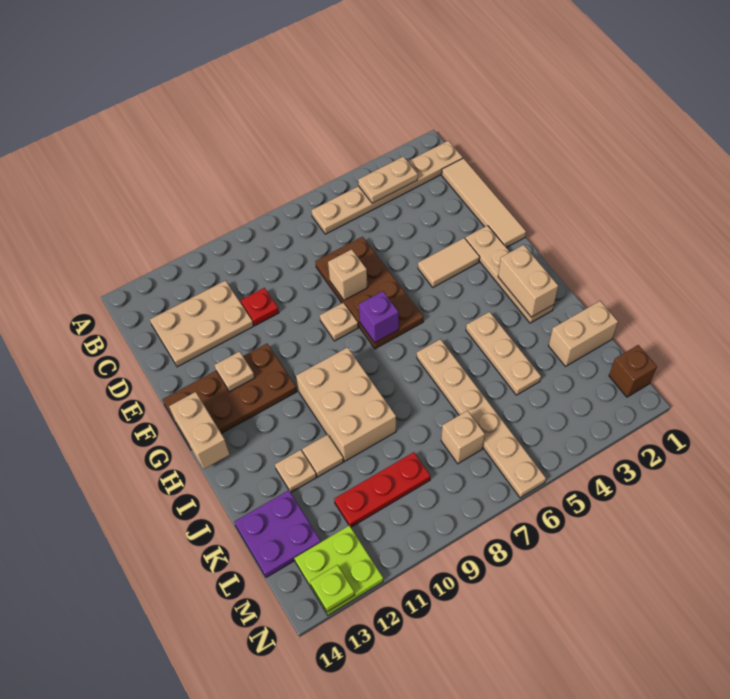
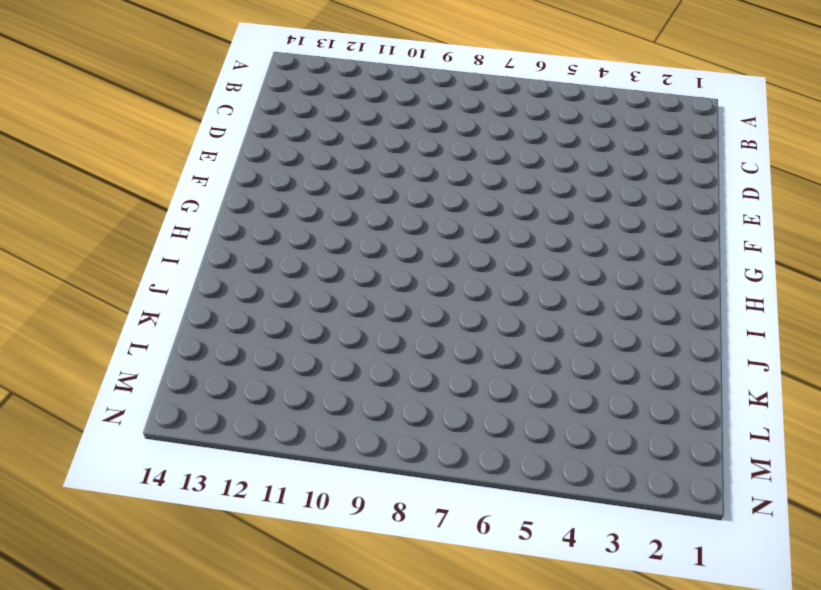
none -> tan plate B1:B6 level 1
none -> tan tile C1:F1 level 1
none -> tan plate C11:D13 level 1

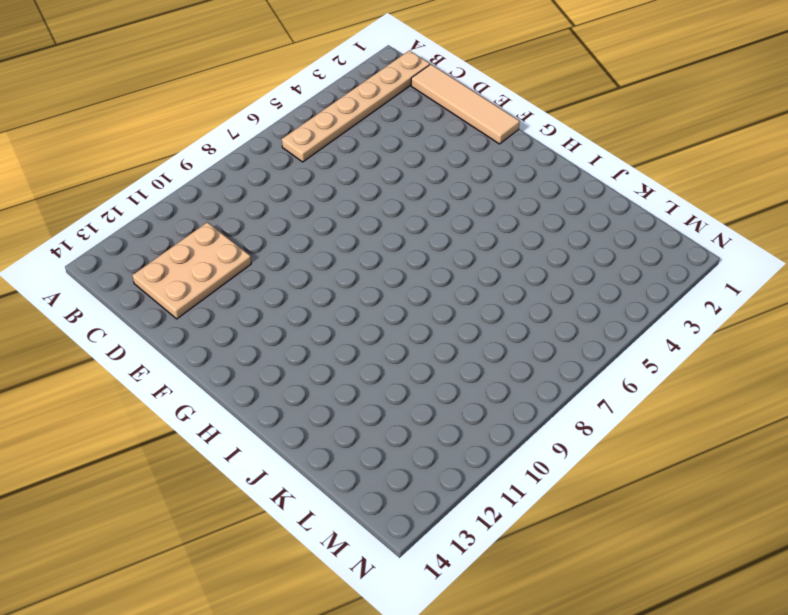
none -> brown plate D6:G7 level 1
none -> red plate D10 level 1
none -> tan plate F2:I2 level 1

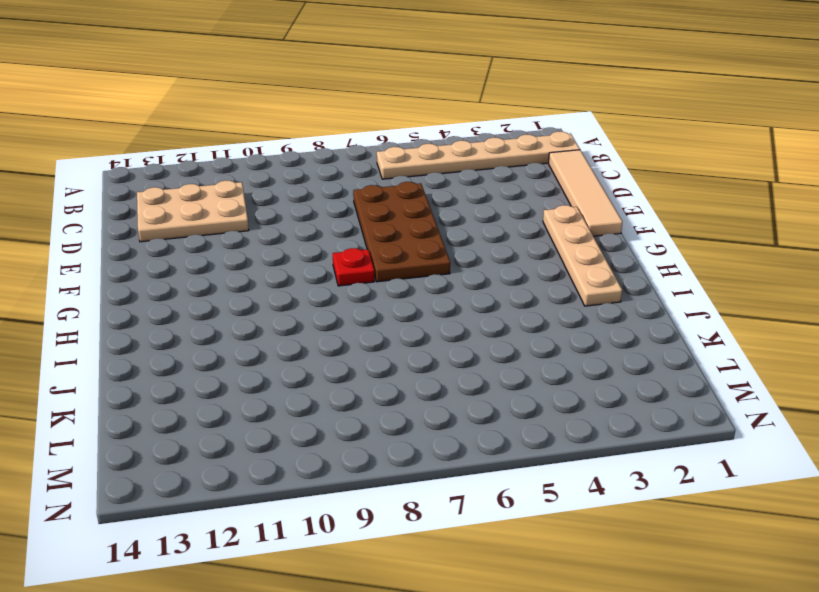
red plate G8 level 1 -> red plate D10 level 1
none -> tan tile F3:F4 level 1
none -> tan plate F8 level 1
none -> brown plate F11:G14 level 1

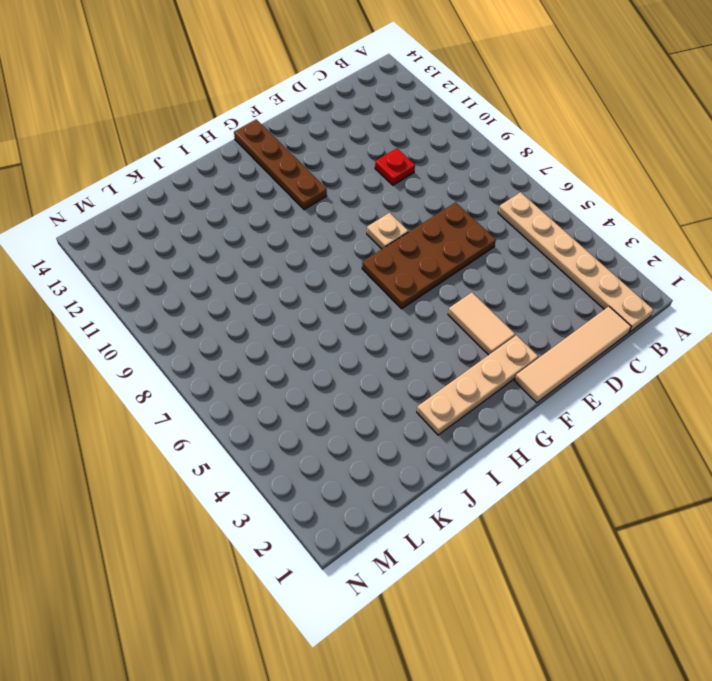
brown plate G11:G14 level 1 -> brown plate F11:G14 level 1
none -> tan plate C11:D13 level 1
none -> tan brick H9:J10 level 1
none -> tan plate I4:K4 level 1

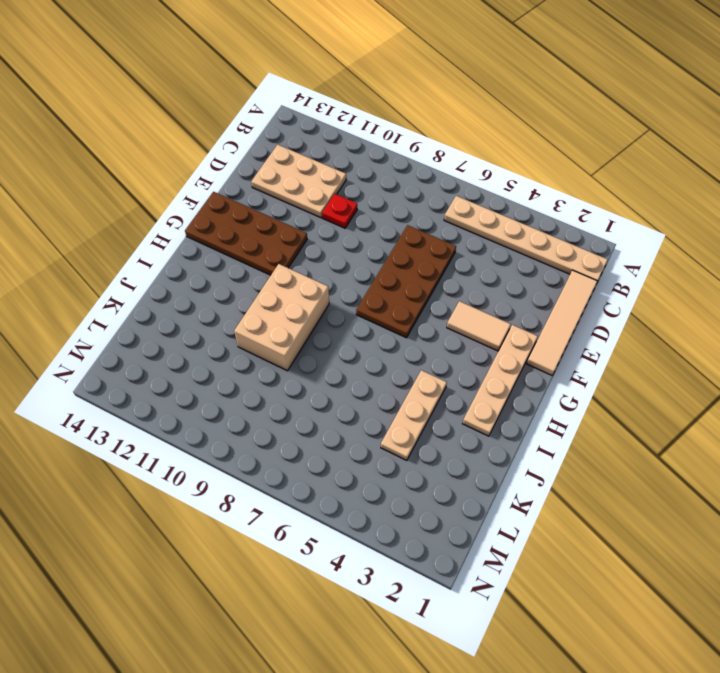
none -> tan plate F8 level 1
none -> tan plate I6:N6 level 1
none -> tan tile J11 level 1

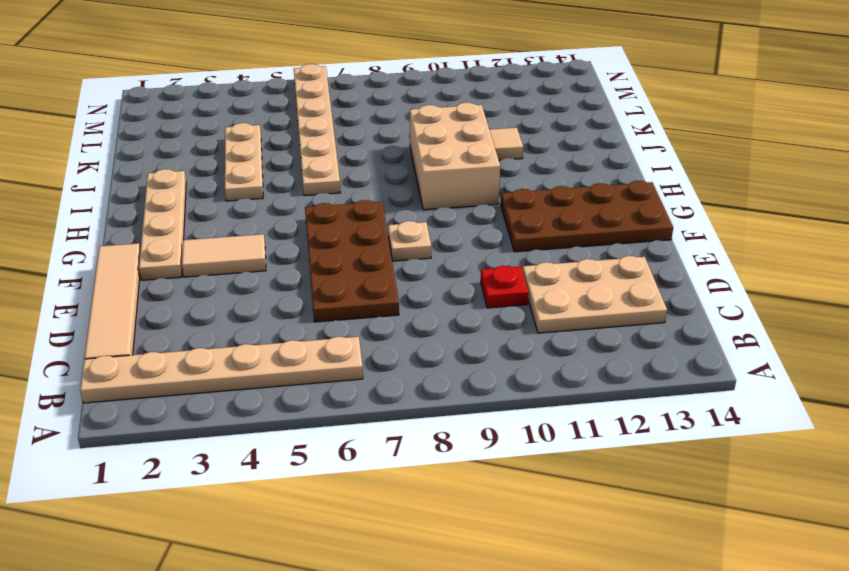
none -> tan plate J12 level 1
none -> tan brick K1:K2 level 1
none -> purple plate K13:L14 level 1

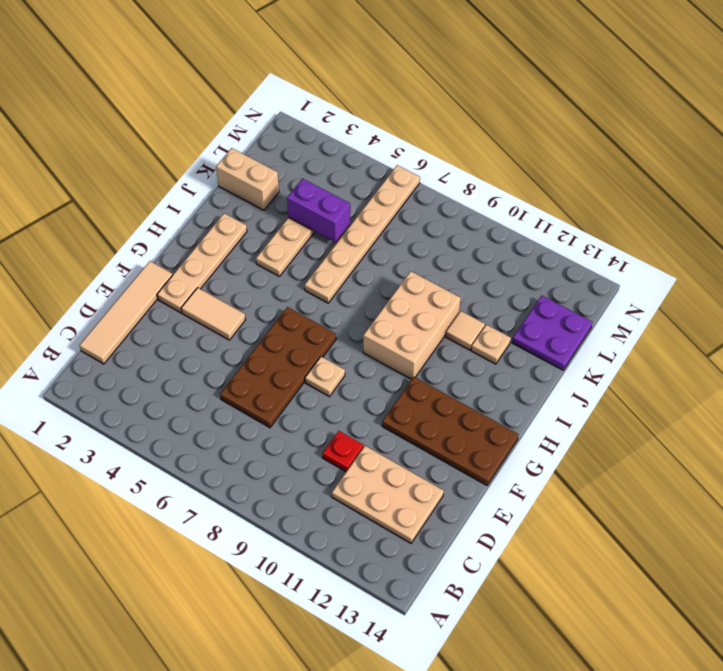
purple brick K4:K5 level 2 -> none
none -> tan plate B1:B6 level 1
none -> tan brick L7 level 1
none -> red plate L9:L11 level 1

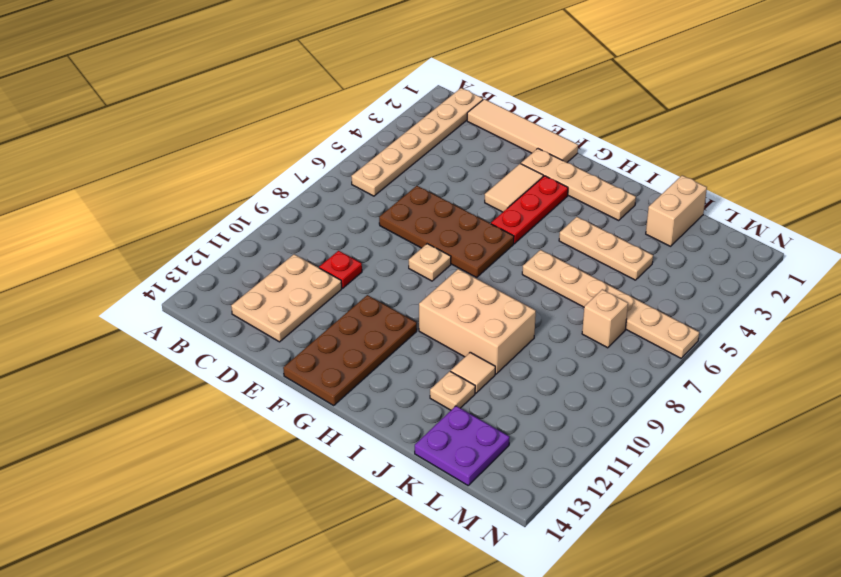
red plate G3:G5 level 1 -> red plate L9:L11 level 1
none -> brown brick M1 level 1
none -> lime plate M12:N13 level 1
none -> tan plate B3:B4 level 2

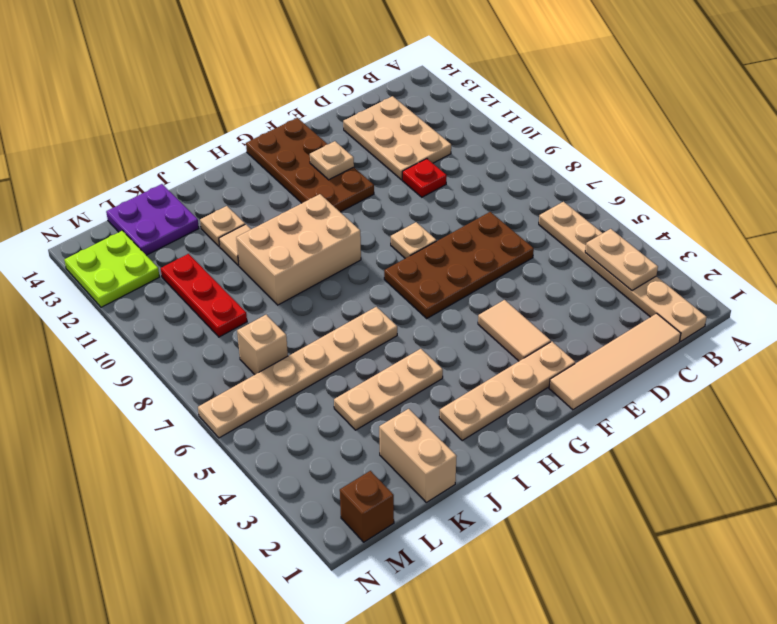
none -> tan brick E7 level 2
none -> purple brick G7 level 2
none -> tan brick G14:H14 level 2

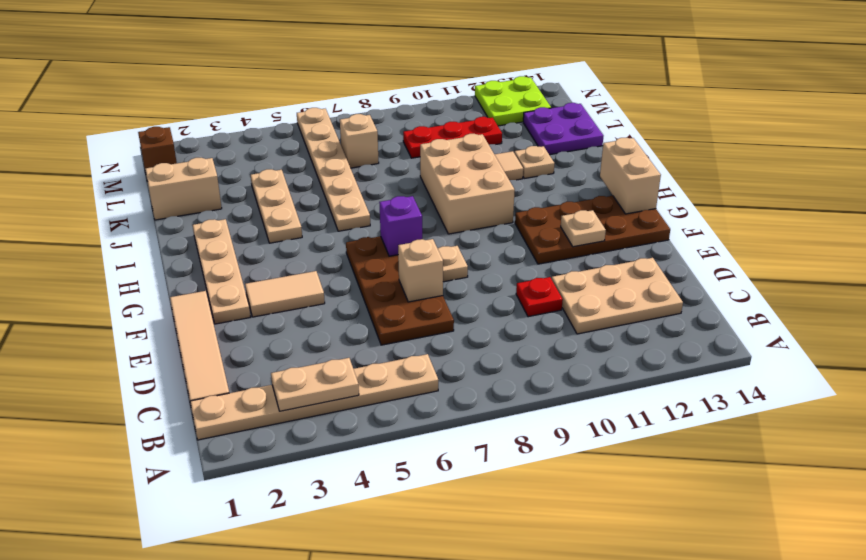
none -> tan brick H2:I2 level 2
none -> lime plate N13 level 2

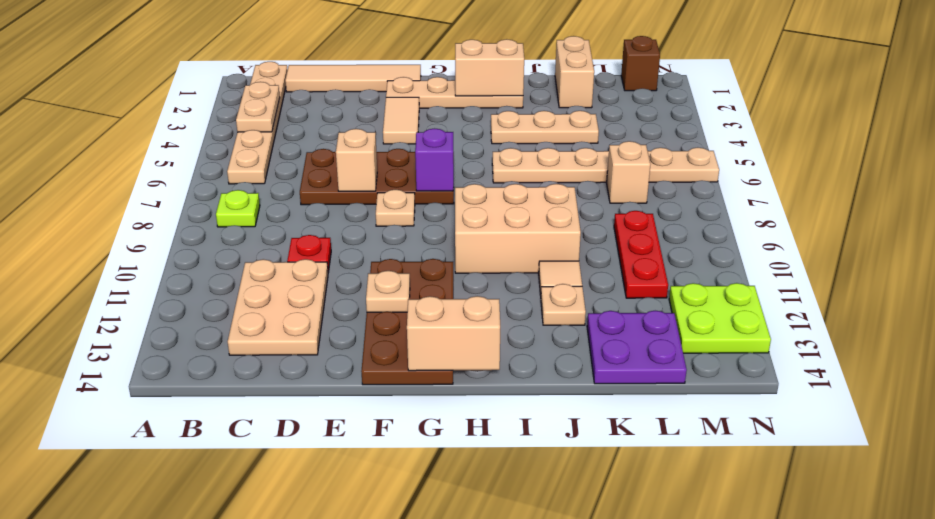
lime plate B8 level 1 -> lime plate N13 level 2

